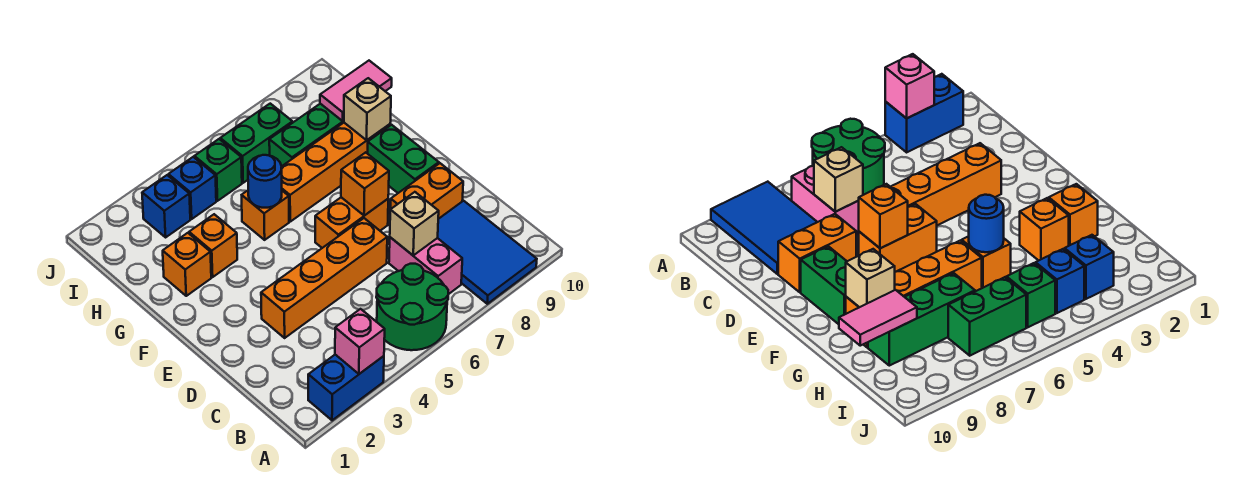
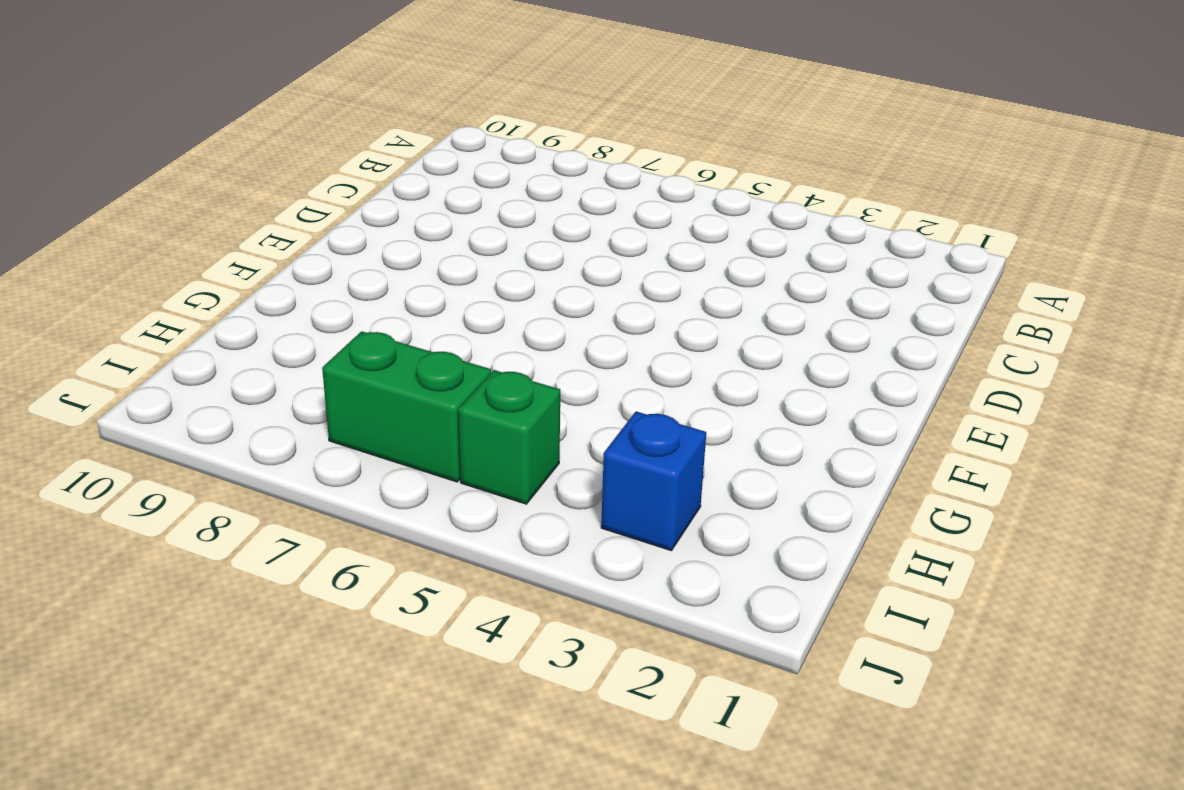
none -> blue brick A2:A3 level 1
none -> green round brick A5:B6 level 1
none -> blue tile A8:C9 level 1

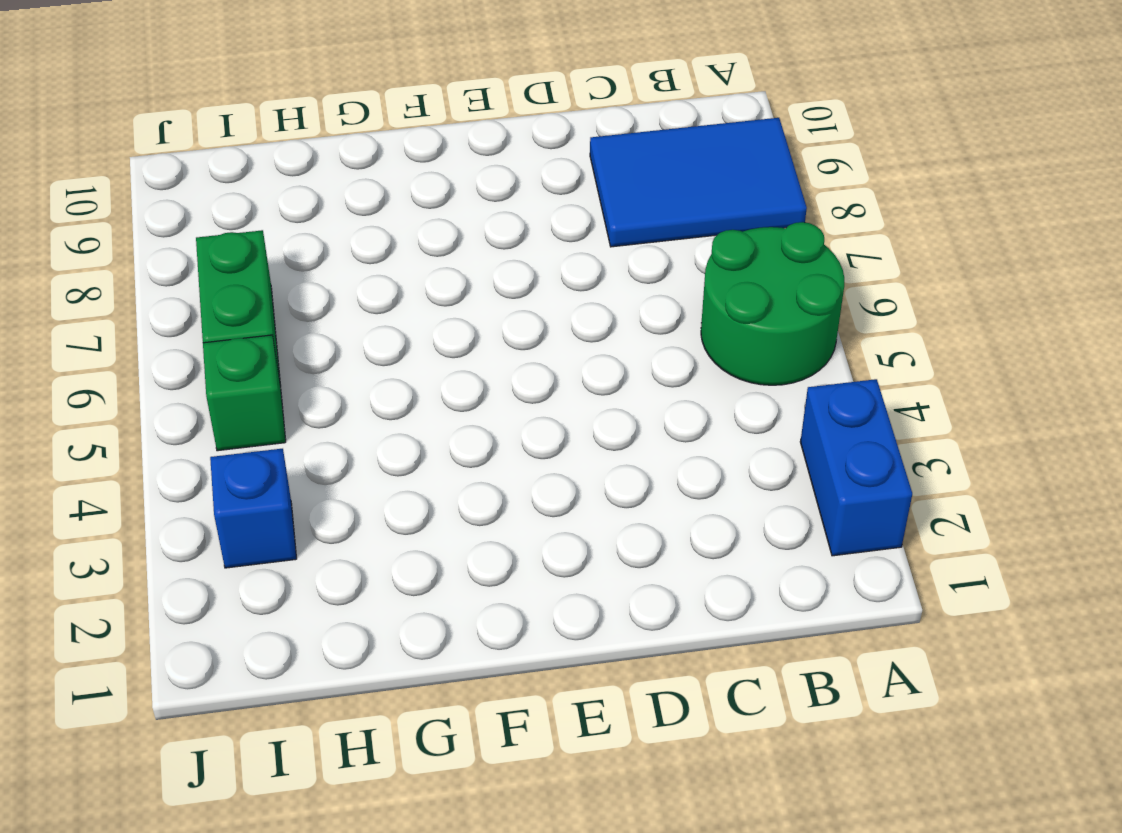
none -> pink brick B7:C7 level 1
none -> orange brick D3:D6 level 1
none -> orange brick D8:D9 level 1

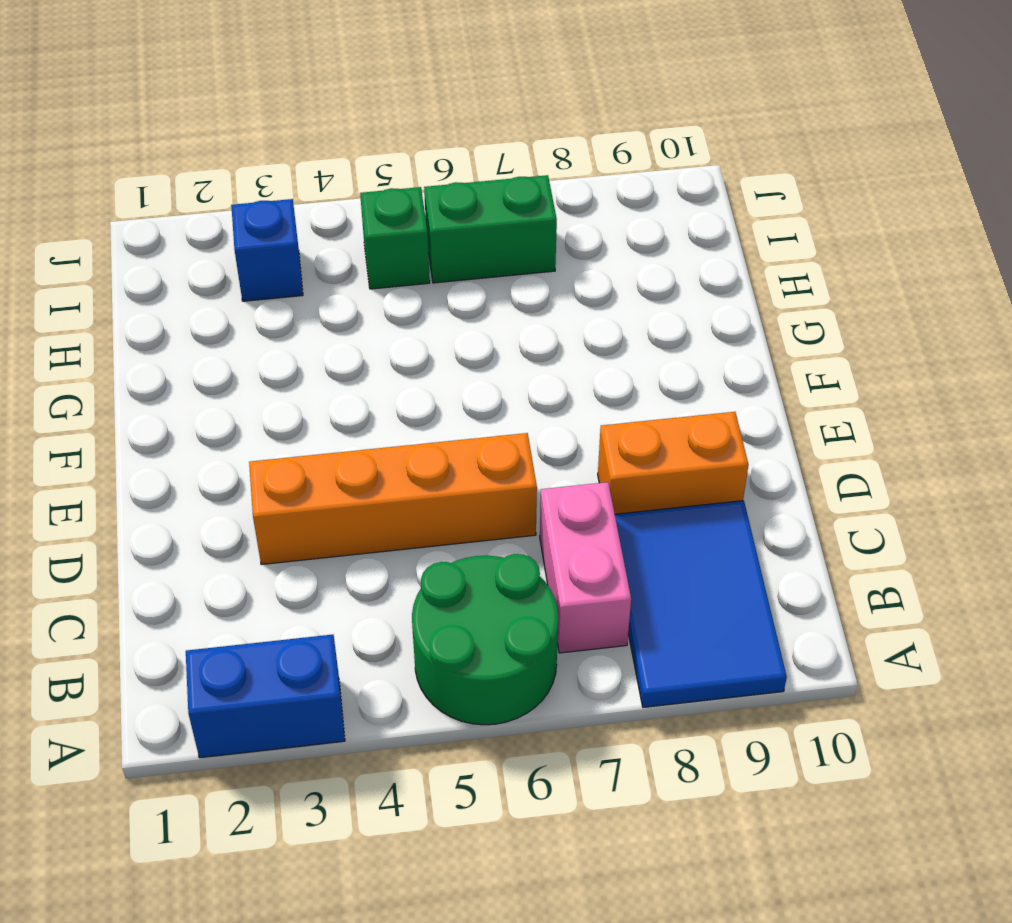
none -> orange brick E6:E7 level 1
none -> green brick E9:F9 level 1
none -> orange brick G2 level 1

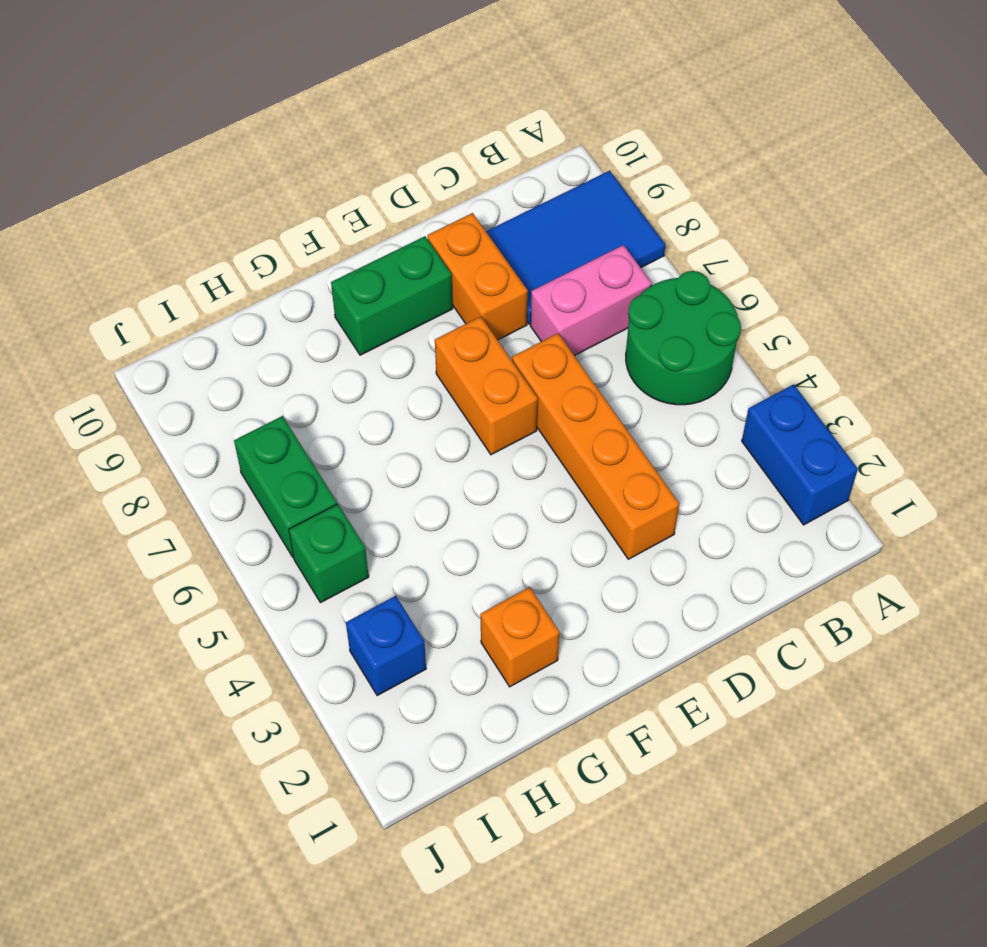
none -> orange brick G3 level 1
none -> orange brick G5 level 1
none -> orange brick G6:G9 level 1

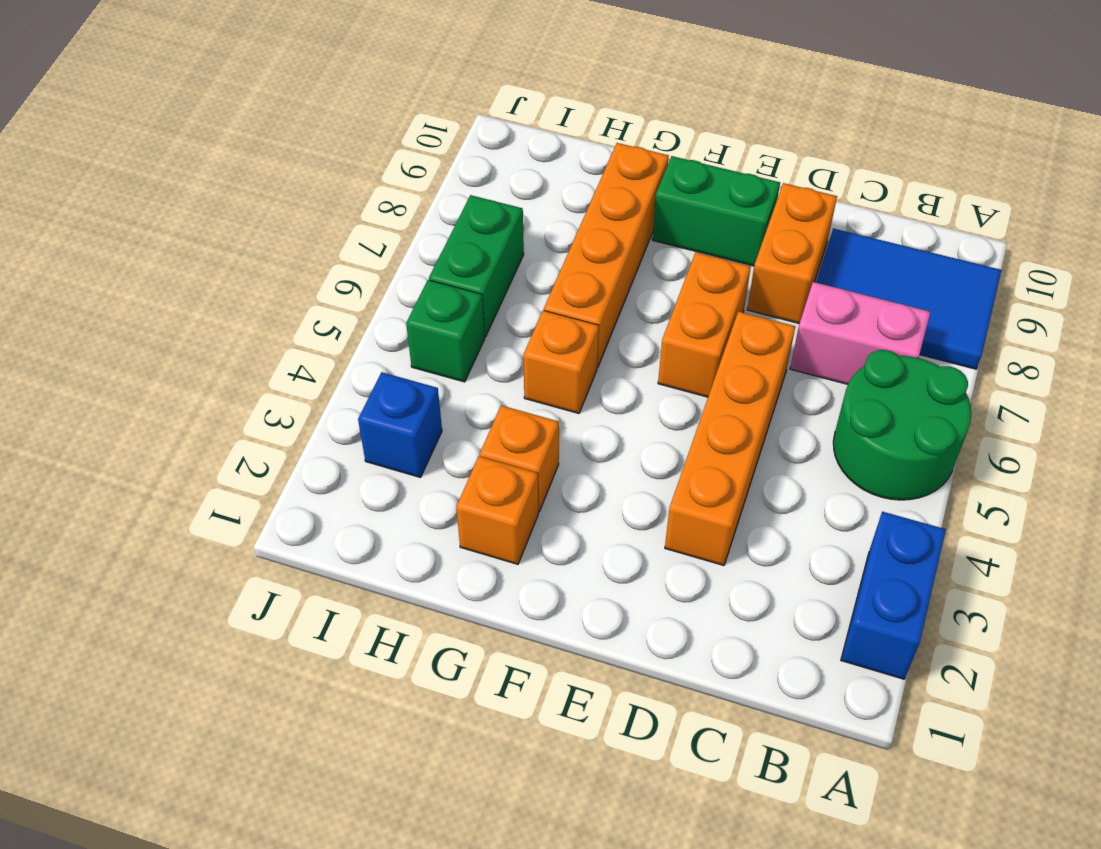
none -> green brick H7:H9 level 1
none -> blue brick I4 level 1
none -> pink brick A3 level 2

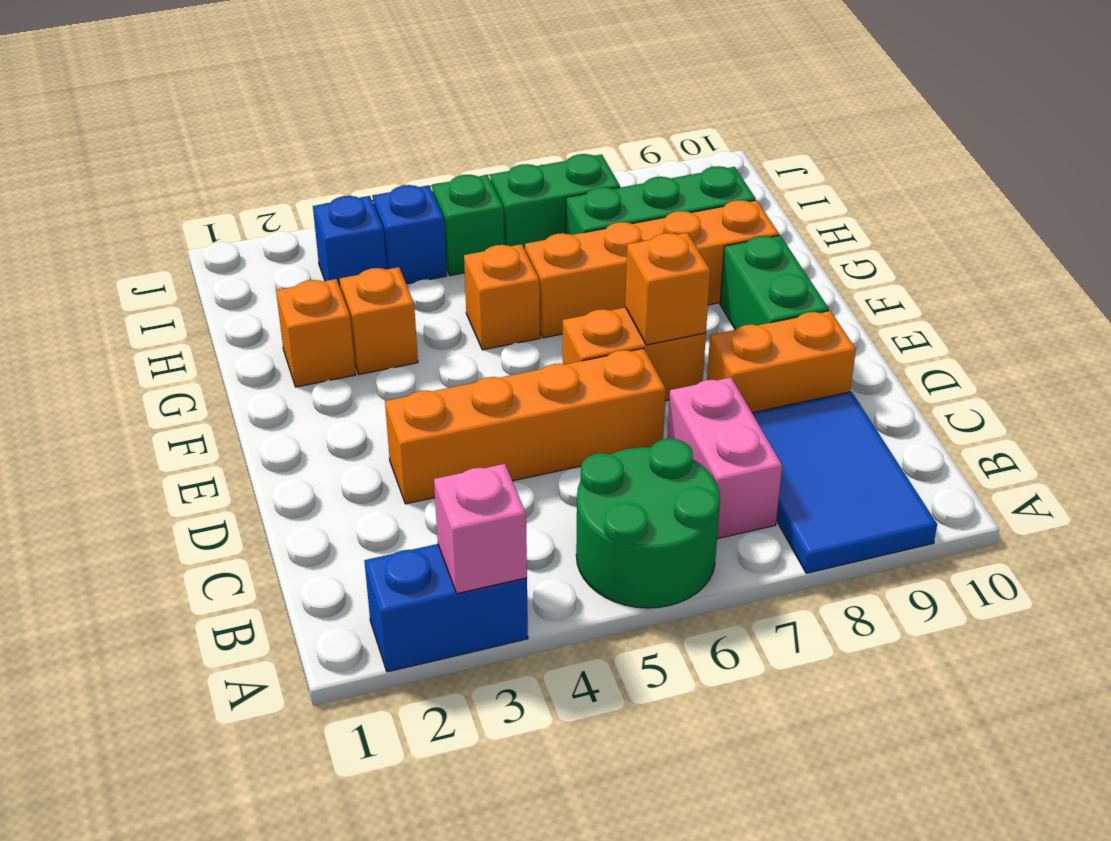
none -> tan brick C7 level 2
none -> blue round brick G5 level 2
none -> tan brick G9 level 2

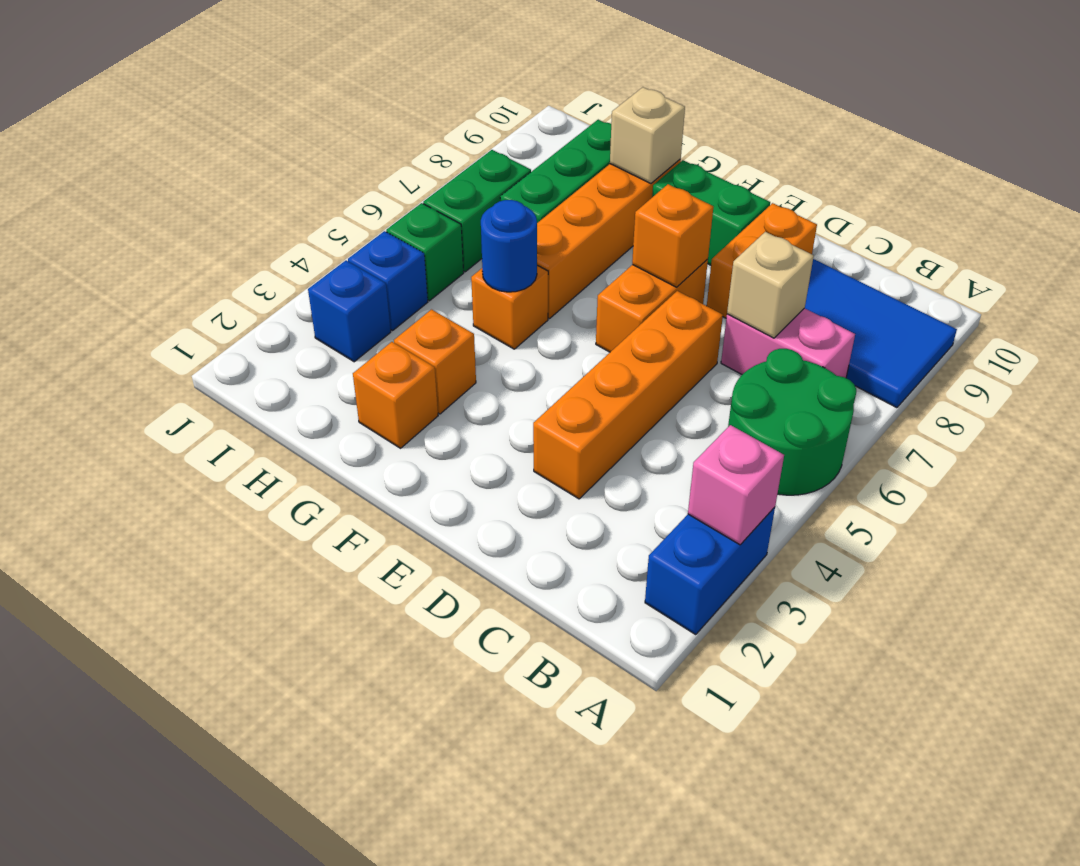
none -> pink tile H9:H10 level 2

